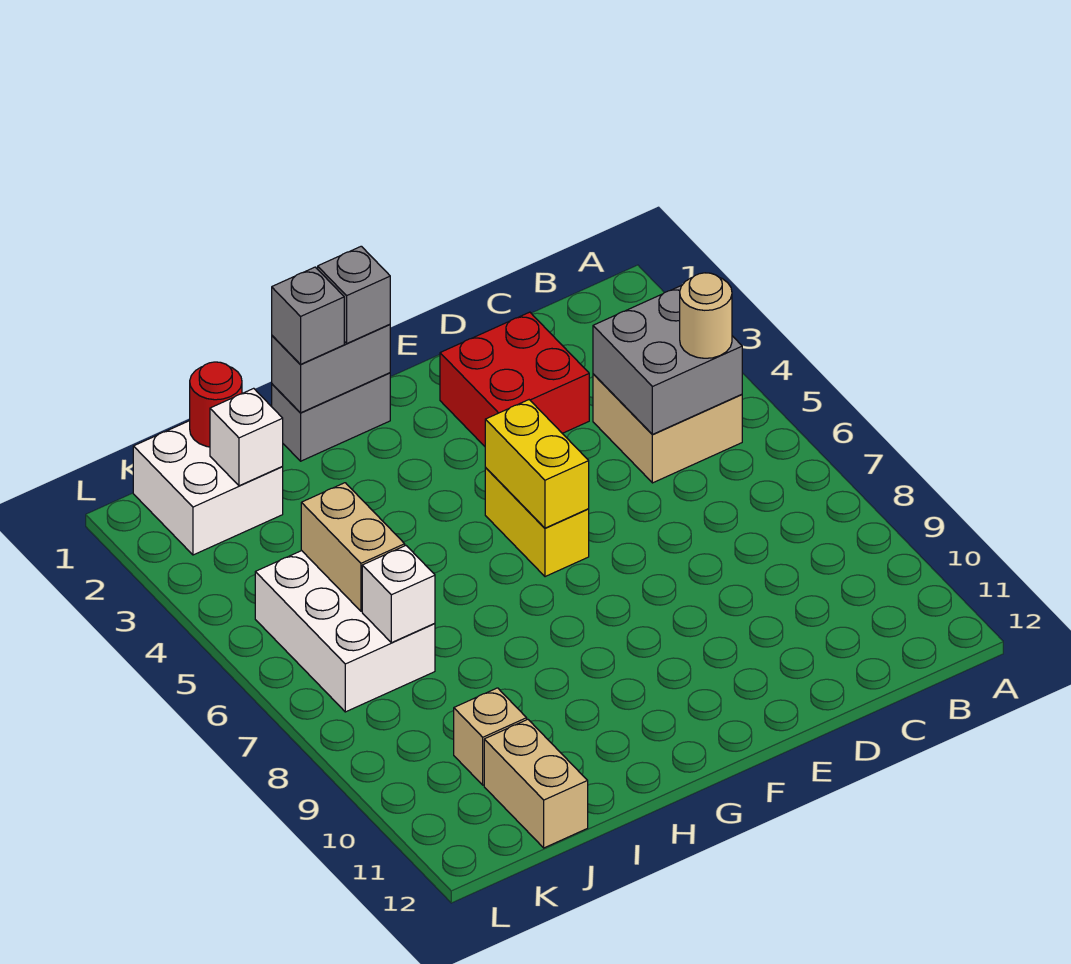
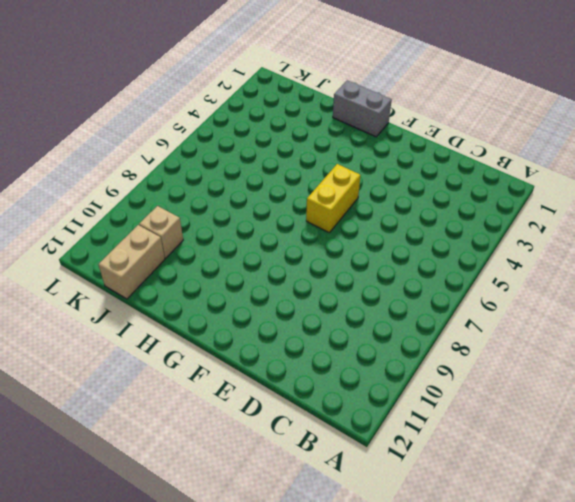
none -> tan brick B4:C5 level 1
none -> red brick D2:E3 level 1
none -> white brick J1:K2 level 1

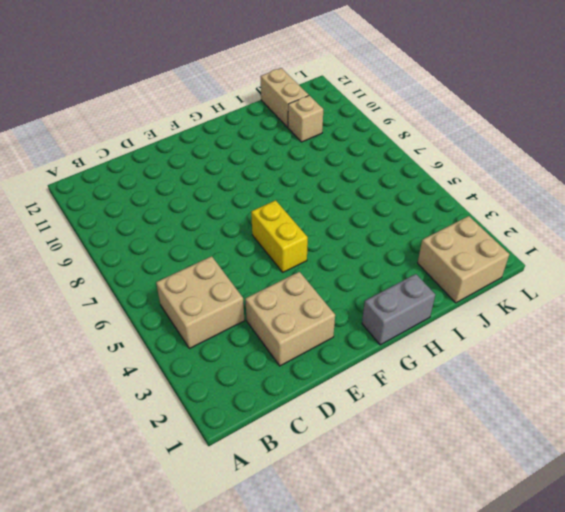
tan brick D2:E3 level 1 -> red brick D2:E3 level 1
tan brick J1:K2 level 1 -> white brick J1:K2 level 1
none -> white brick J5:K7 level 1
none -> grey brick B4:C5 level 2
none -> yellow brick F5:F6 level 2

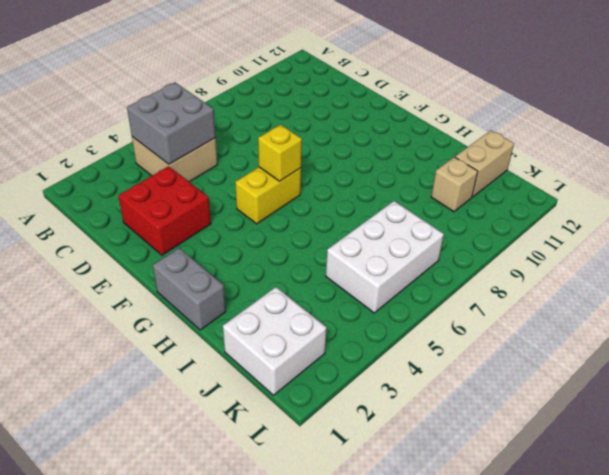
yellow brick F6 level 2 -> yellow brick F5:F6 level 2
none -> grey brick G1:H1 level 2
none -> red round brick J1 level 2
none -> white brick J2 level 2

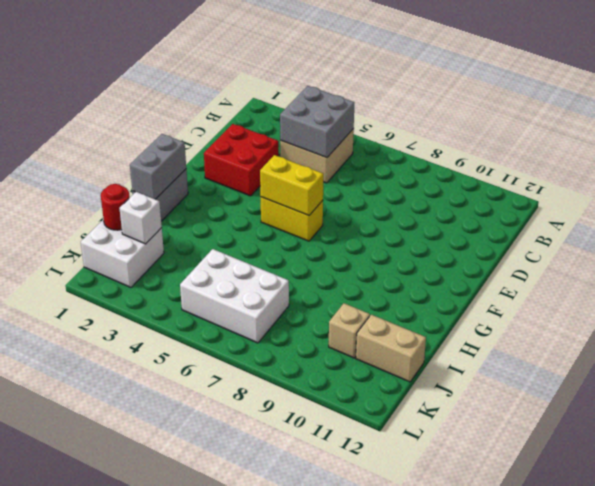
none -> tan brick J5:J6 level 2
none -> white brick J7 level 2
none -> tan round brick B5 level 3

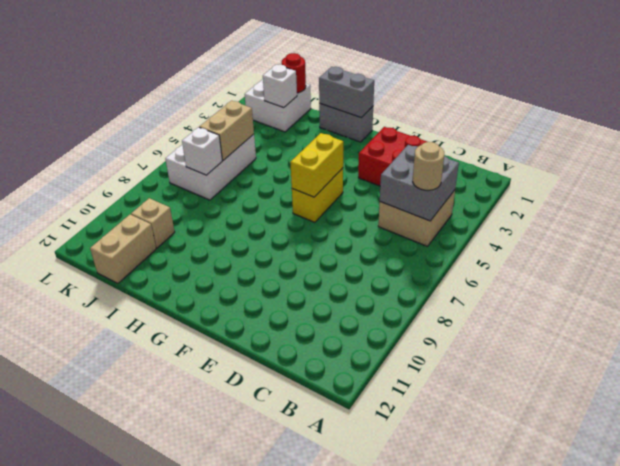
none -> grey brick G1 level 3
none -> grey brick H1 level 3

